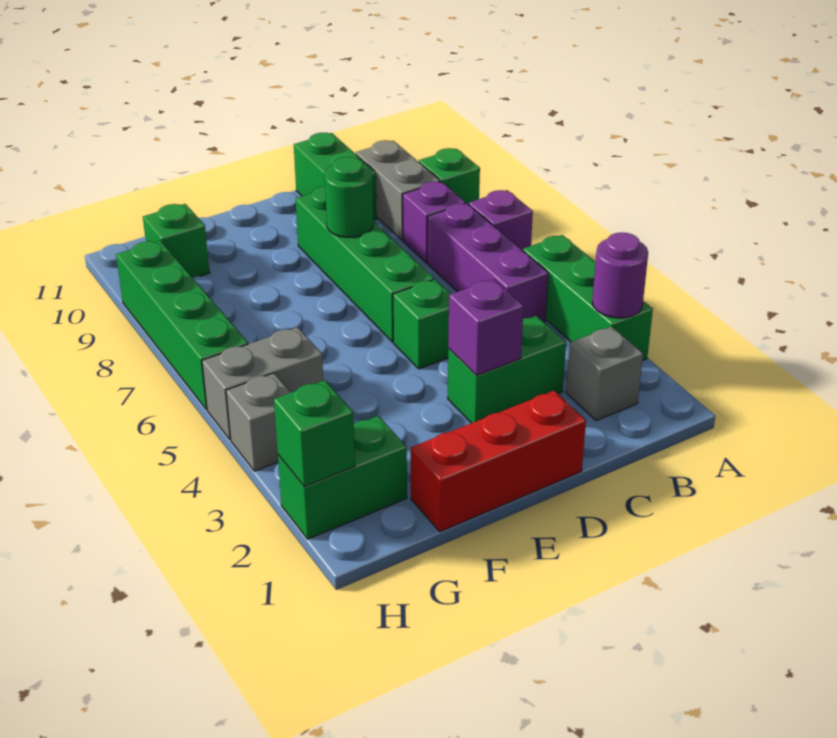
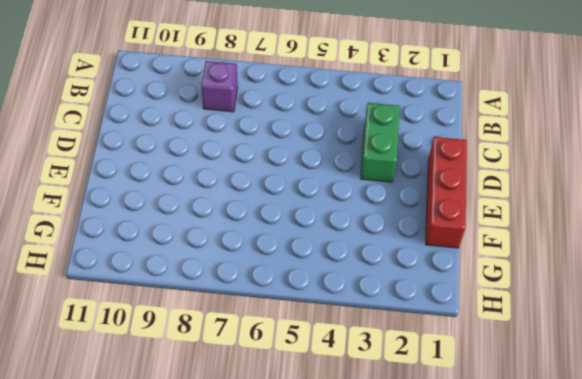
none -> green brick A3:A5 level 1
none -> purple brick A7 level 1
none -> green brick A9 level 1

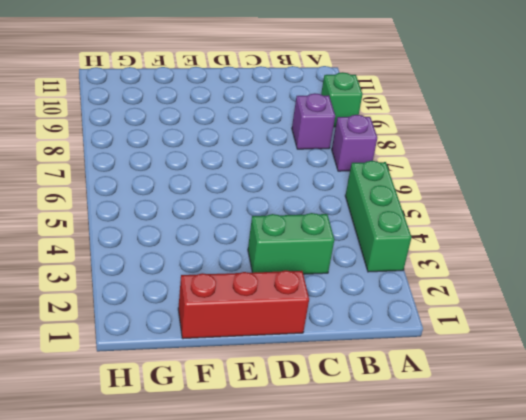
none -> grey brick B2 level 1
none -> purple brick B5:B7 level 1
none -> grey brick B9:B10 level 1

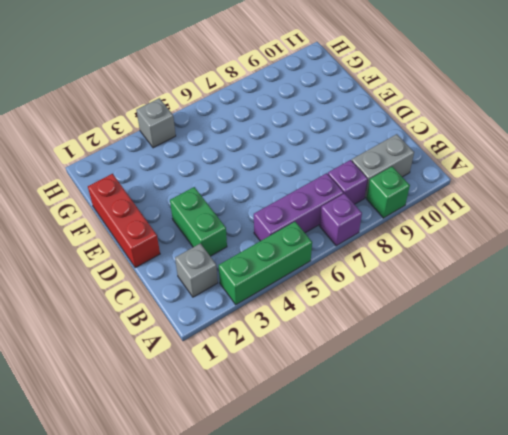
none -> green brick C10:C11 level 1
none -> green brick D5 level 1
none -> green brick D6:D9 level 1

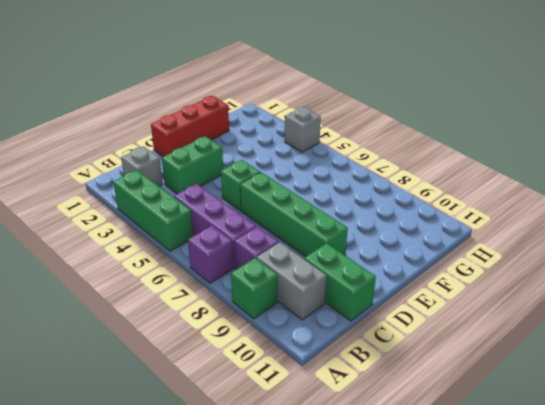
none -> green brick G2:H2 level 1
none -> grey brick G5:H5 level 1
none -> green brick G10 level 1

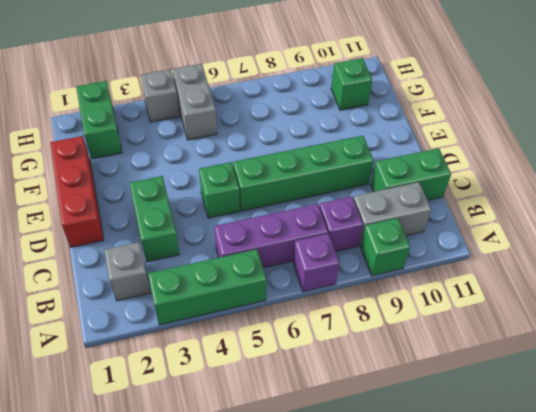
none -> green brick H6:H9 level 1
none -> purple round brick A3 level 2
none -> purple brick D3 level 2

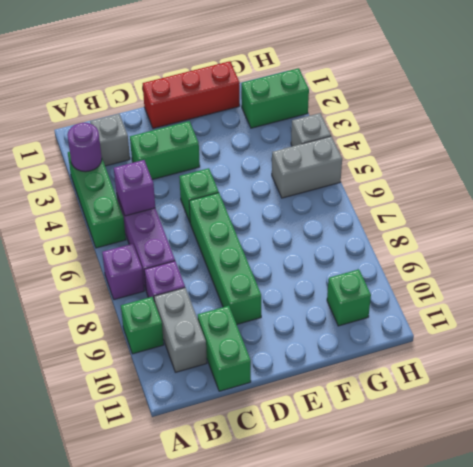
purple brick B5 level 2 -> purple brick D3 level 2
none -> green brick H6:H9 level 1
none -> green round brick D8 level 2
none -> green brick H2 level 2

